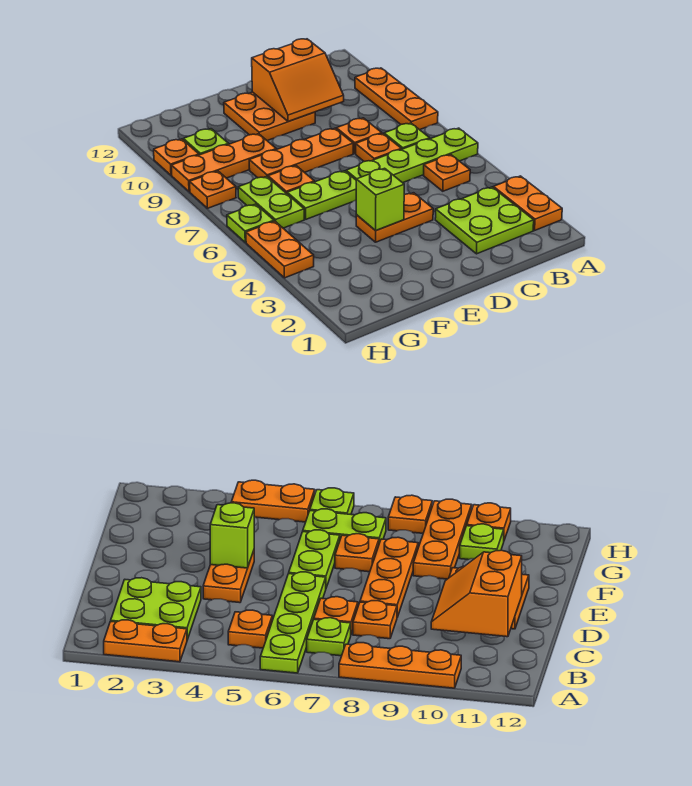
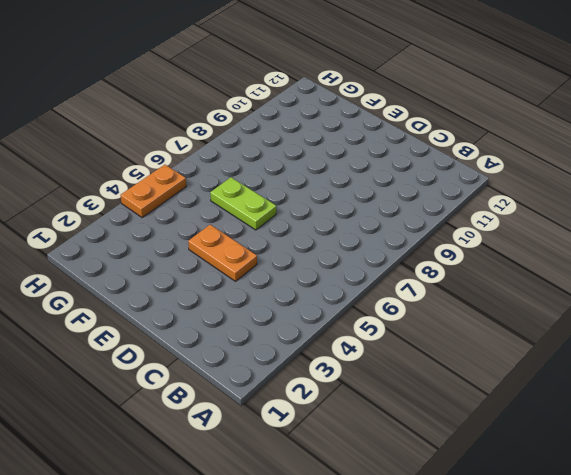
none -> orange plate A2:A3 level 1
none -> lime plate A6:D6 level 1
none -> orange plate A8:A10 level 1

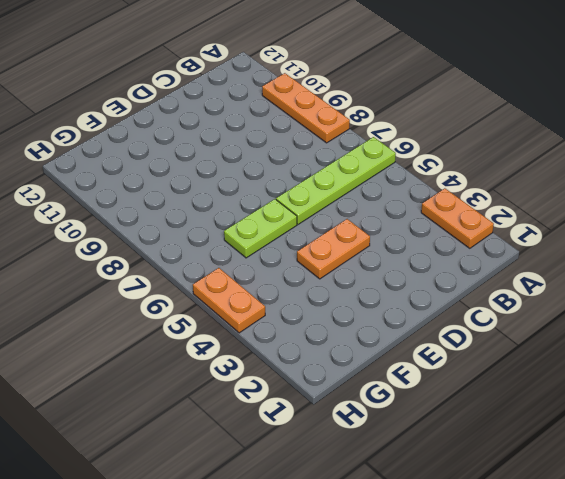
none -> lime plate B2:C3 level 1
none -> orange plate B5 level 1
none -> lime plate B7 level 1

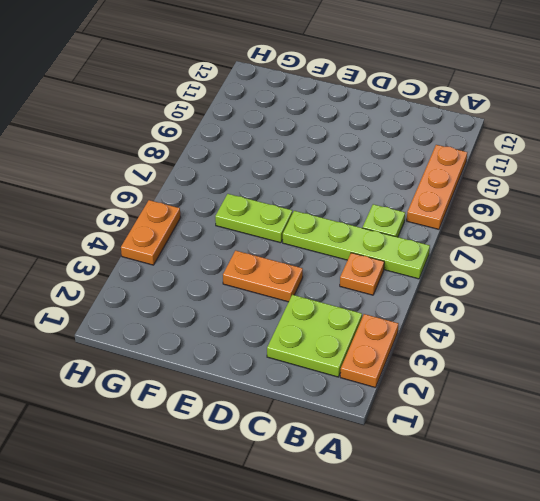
none -> orange plate C7 level 1
none -> orange plate C8 level 1
none -> orange plate D8:F8 level 1

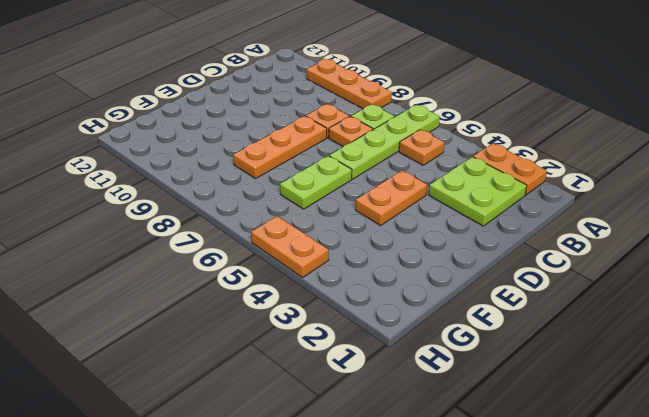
none -> orange plate D10:E11 level 1
none -> orange plate F7 level 1
none -> orange plate F9:H9 level 1

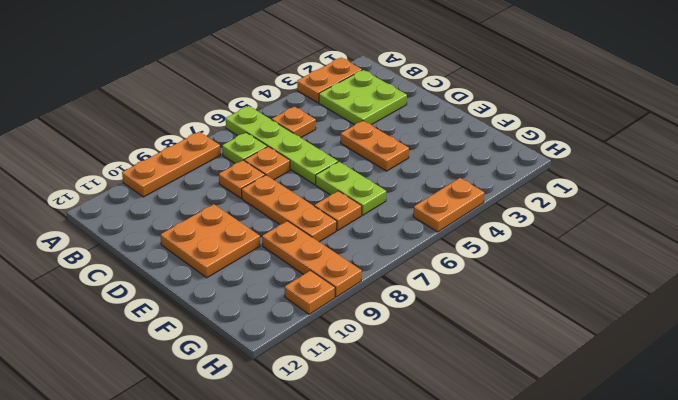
none -> lime plate G6:G7 level 1
none -> lime plate G10 level 1
none -> lime plate H6 level 1

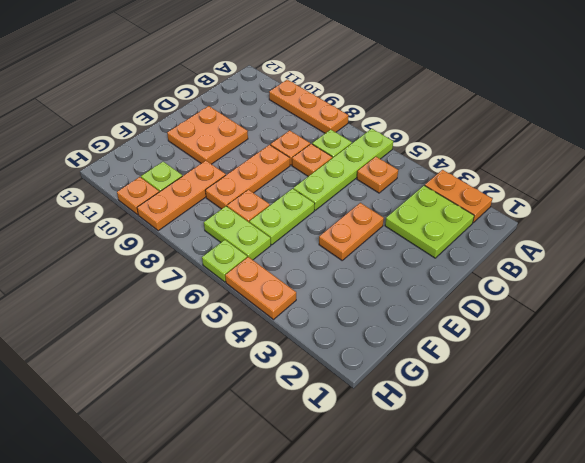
none -> orange plate H8 level 1
none -> orange slope C10:D11 level 2 top 11
none -> lime brick E4 level 2

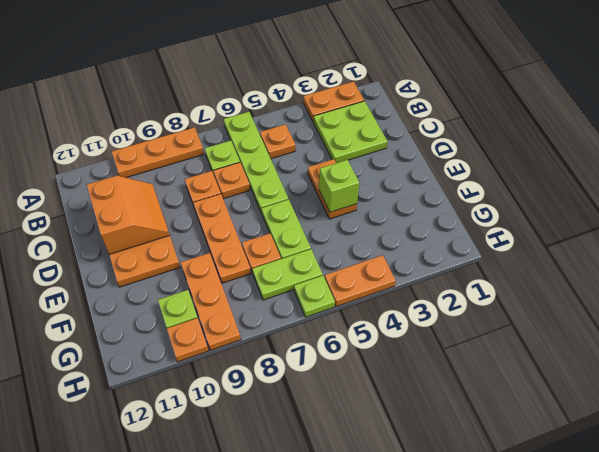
none -> orange plate H8 level 1

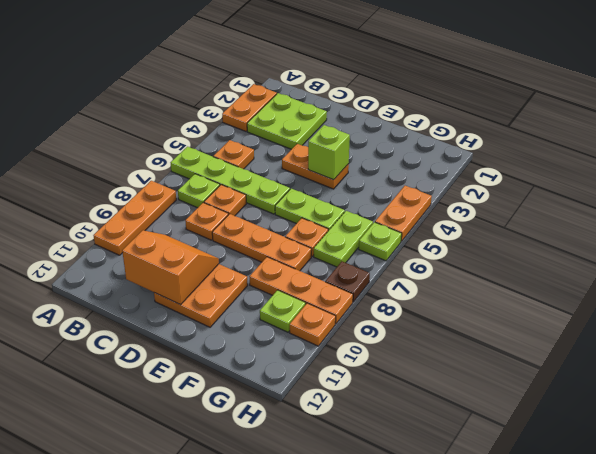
brown plate H8 level 1 -> orange plate H8 level 1

